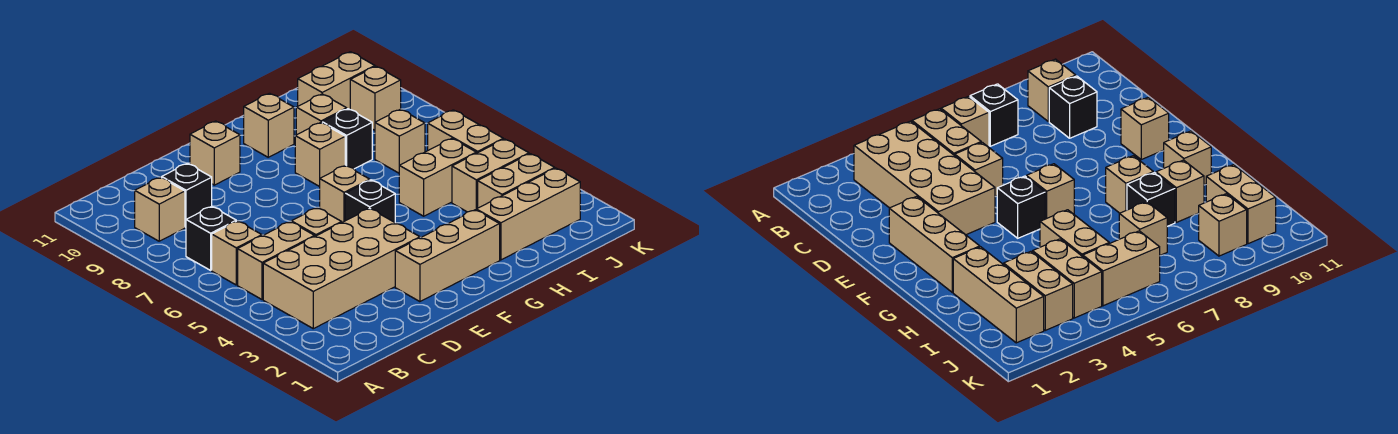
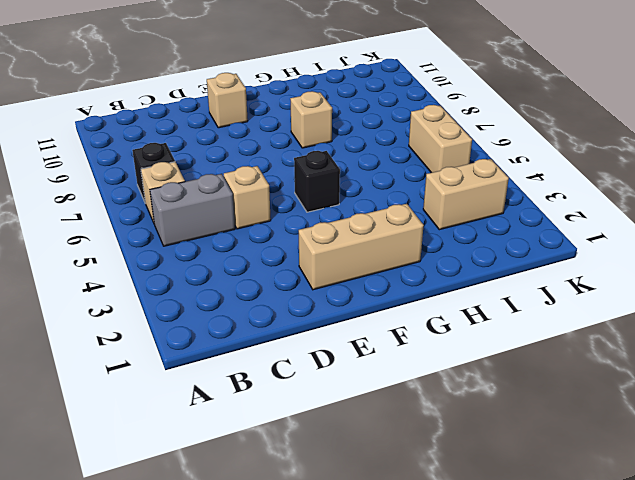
grey brick B5:C5 level 1 -> tan brick B5:C5 level 1
none -> tan brick B3:E4 level 1
none -> tan brick B9 level 1
none -> black brick C9 level 1

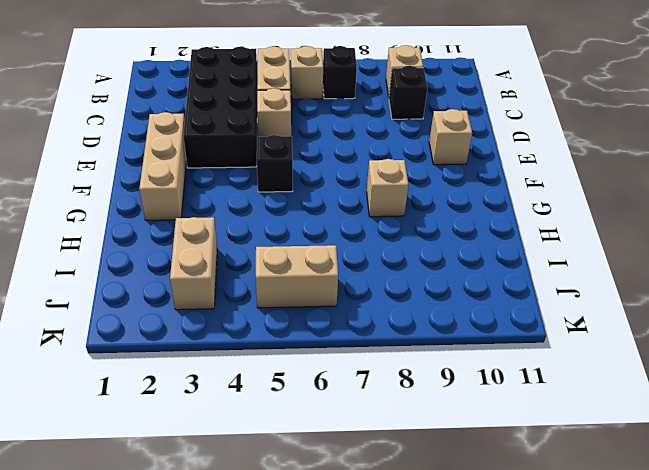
black brick B3:E4 level 1 -> tan brick B3:E4 level 1
none -> tan brick F6 level 1
none -> tan brick G10 level 1
none -> tan brick H2:J2 level 1

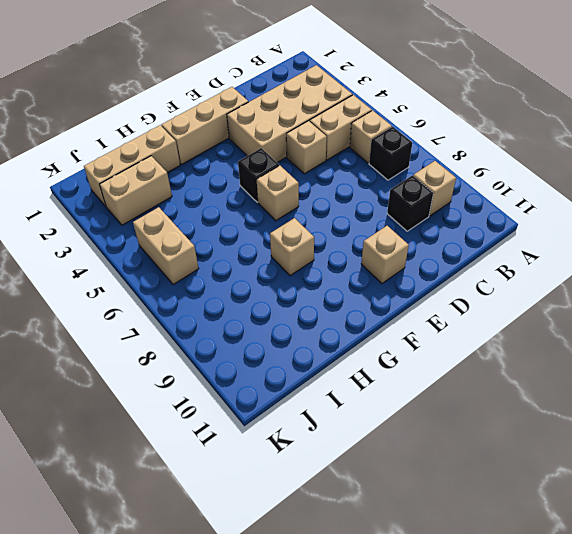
none -> tan brick G10 level 1
none -> tan brick H5:I5 level 1
none -> black brick H8 level 1

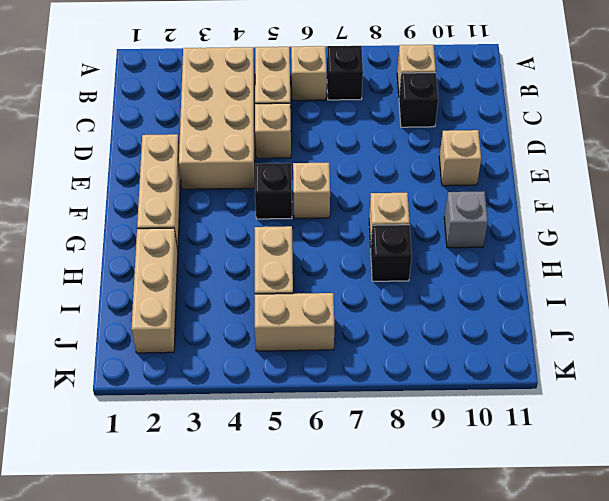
grey brick G10 level 1 -> tan brick G10 level 1
none -> tan brick H9 level 1
none -> tan brick I3:J3 level 1
none -> tan brick I4:J4 level 1

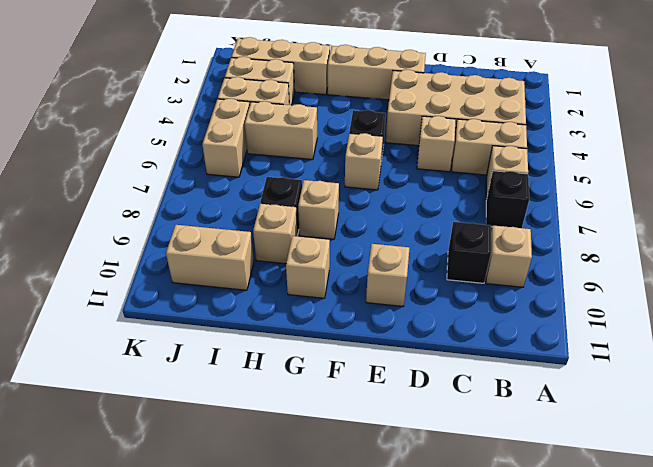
none -> tan brick I7 level 1
none -> tan brick J9 level 1

